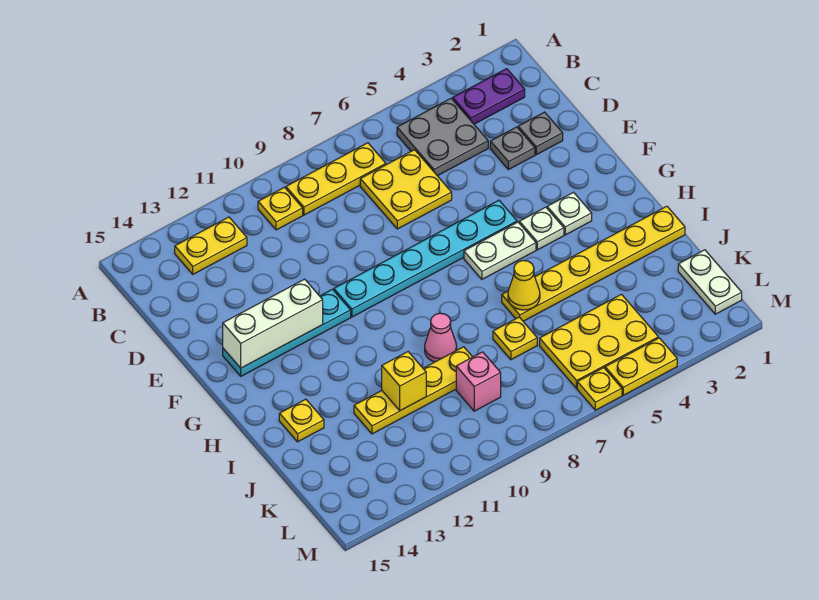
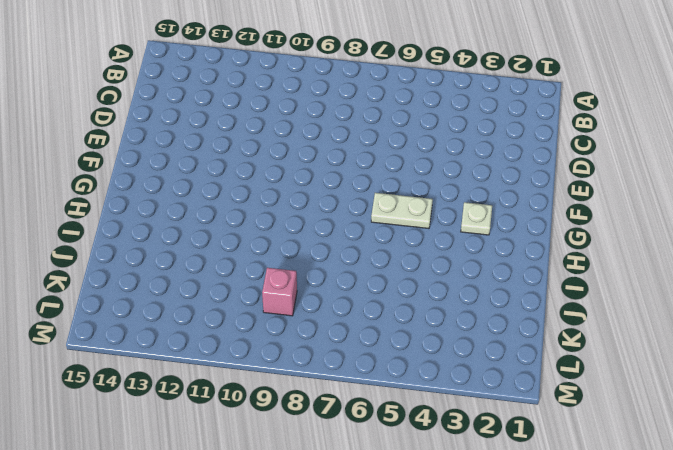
none -> purple plate B2:B3 level 1
none -> grey plate B4:C5 level 1
none -> yellow plate B7:B9 level 1

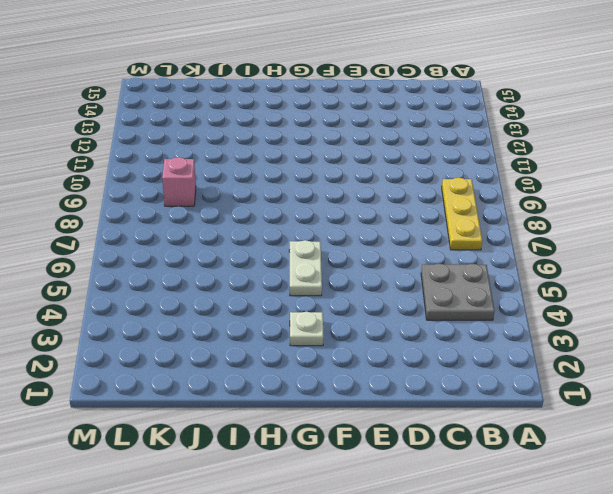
none -> purple plate B2:B3 level 1
none -> yellow plate B10 level 1
none -> yellow plate B12:B13 level 1

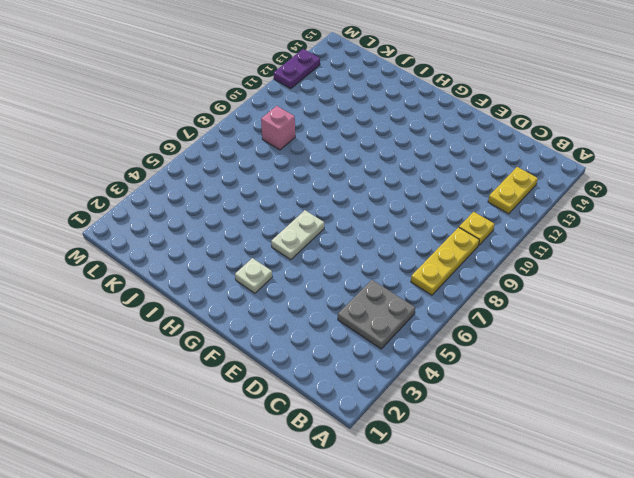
purple plate M12:M13 level 1 -> purple plate B2:B3 level 1
none -> yellow plate C6:D7 level 1
none -> grey plate D2 level 1
none -> grey plate D3 level 1

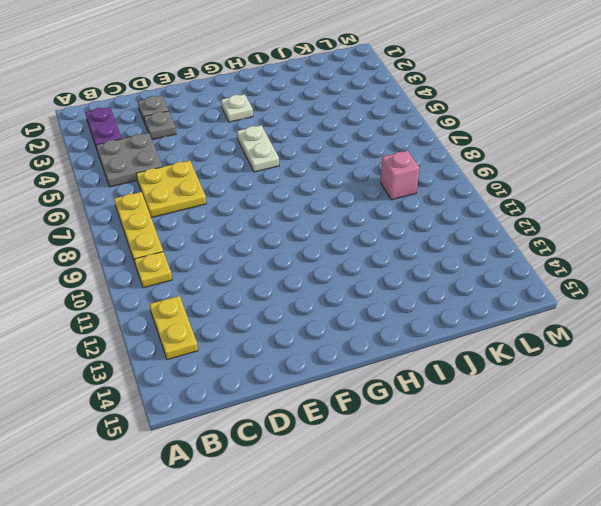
none -> cyan plate F5:F10 level 1
none -> cyan plate F11:F14 level 1
none -> white plate G4 level 1

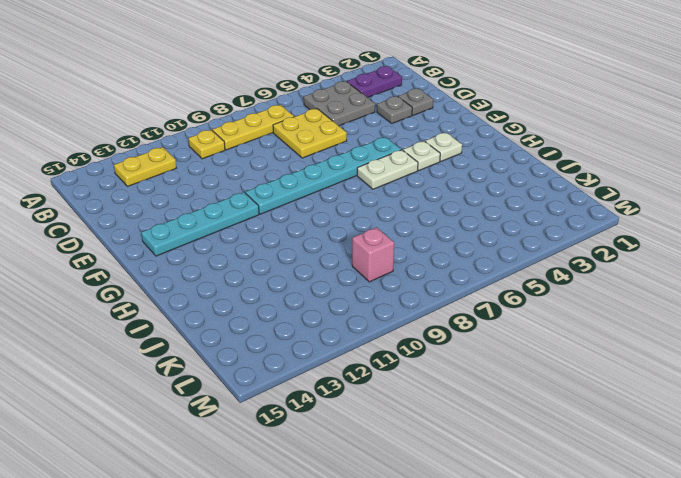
none -> yellow plate I1:I6 level 1
none -> pink cone I9 level 1
none -> yellow plate I14 level 1

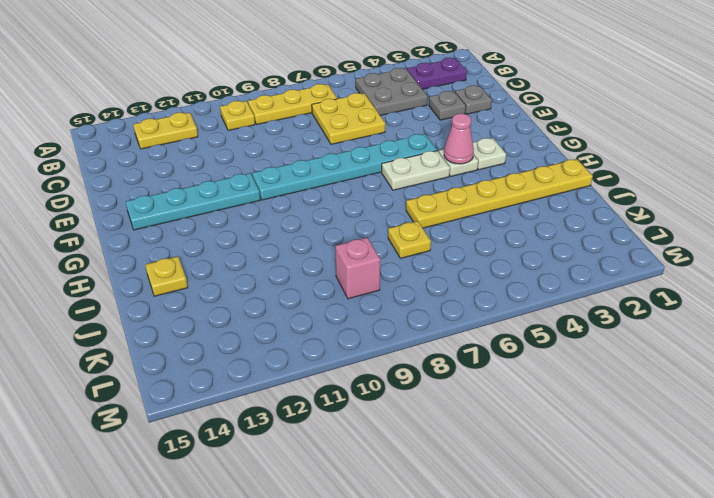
pink cone G4 level 2 -> pink cone I9 level 1
none -> yellow plate J9:J12 level 1
none -> white plate K1:L1 level 1
none -> yellow plate K4:L6 level 1

